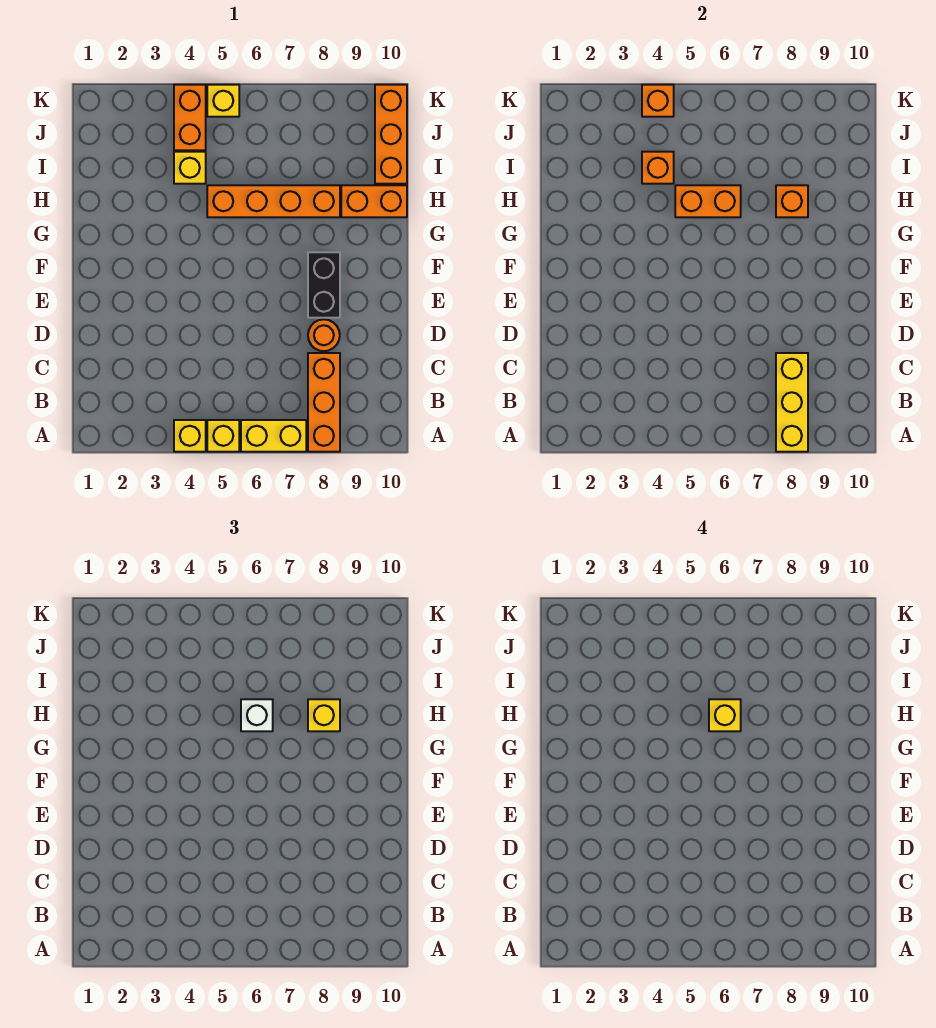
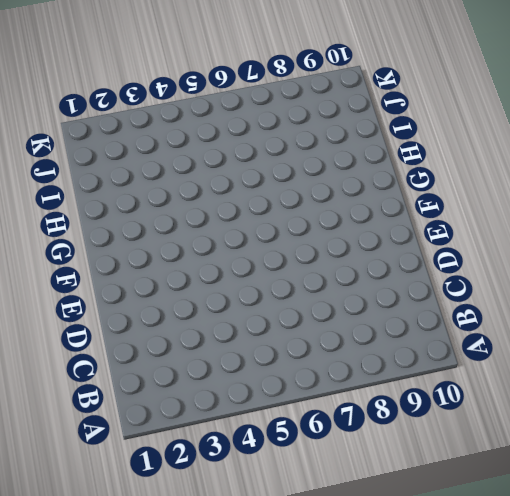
none -> yellow brick A4 level 1
none -> yellow brick A5 level 1
none -> yellow brick A6:A7 level 1

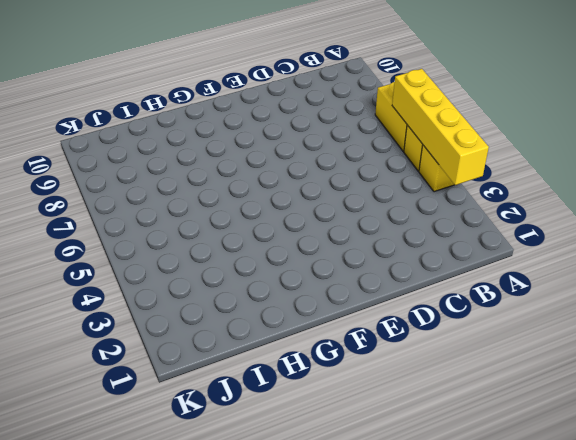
yellow brick A3:A6 level 2 -> none
none -> orange brick A8:C8 level 1
none -> orange round brick D8 level 1
none -> black brick E8:F8 level 1

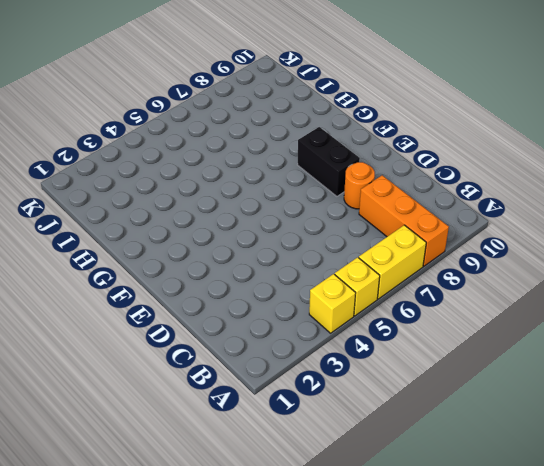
none -> orange brick H5:H8 level 1
none -> orange brick H9:H10 level 1
none -> yellow brick I4 level 1

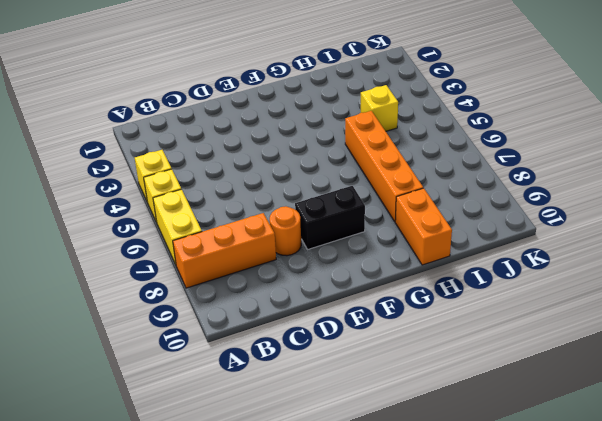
none -> orange brick I10:K10 level 1
none -> orange brick J4:K4 level 1
none -> yellow brick K5 level 1

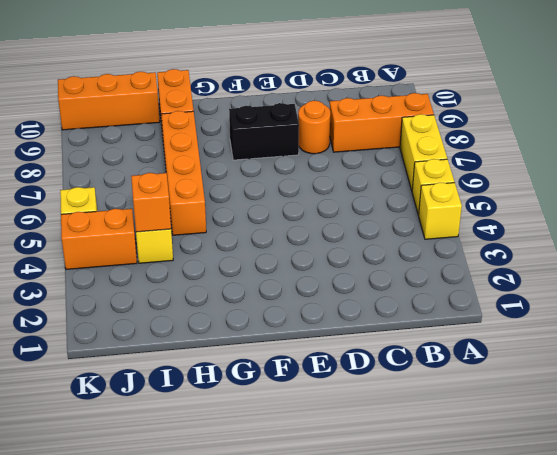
none -> yellow brick A8:C8 level 2
none -> orange brick H5:H6 level 2
none -> orange brick H8 level 2

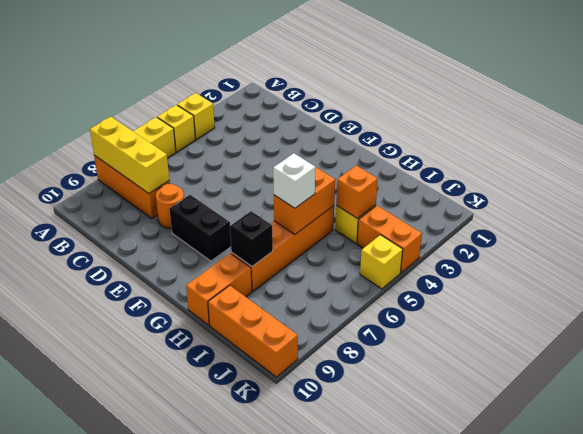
black brick H8 level 2 -> orange brick H8 level 2
none -> orange brick K4 level 2
none -> yellow brick H8 level 3
none -> yellow brick H6 level 4

